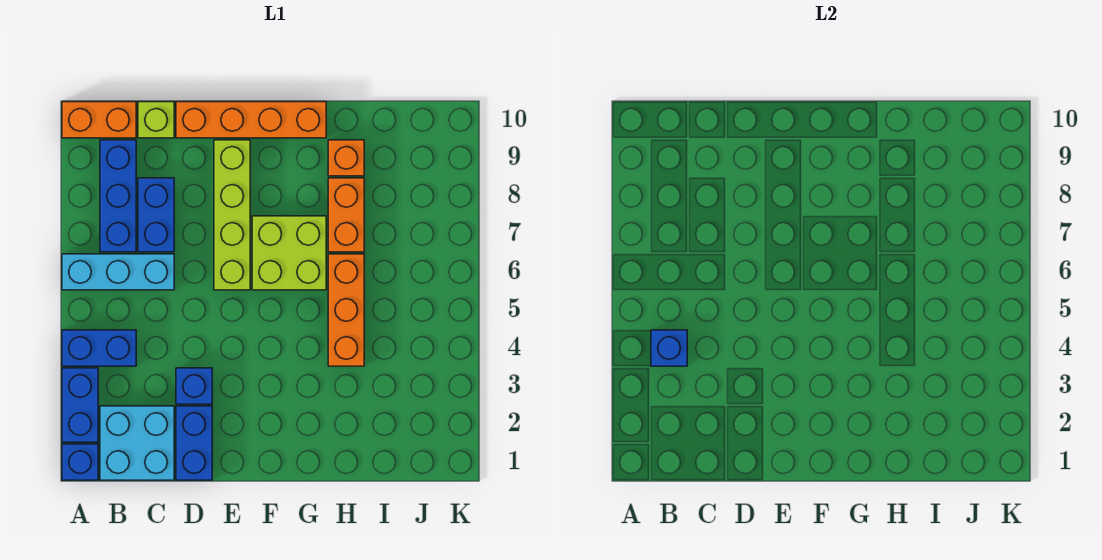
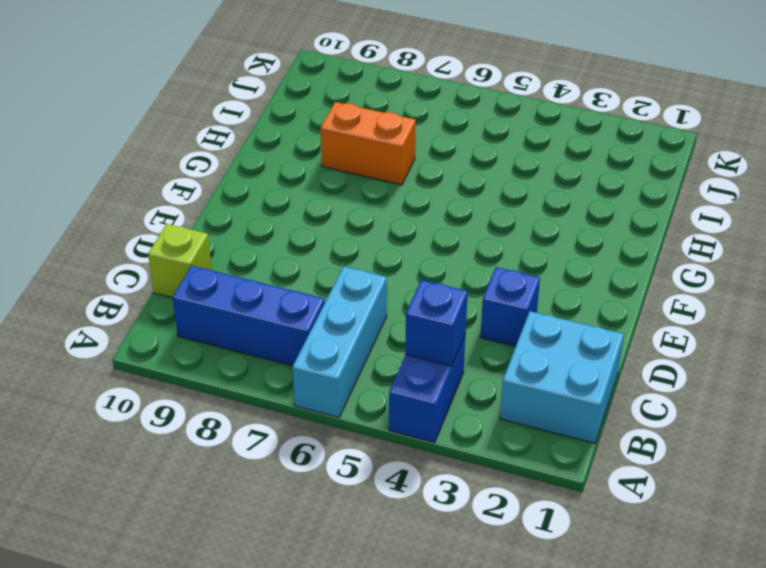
none -> blue brick A1 level 1
none -> blue brick A2:A3 level 1
none -> orange brick A10:B10 level 1

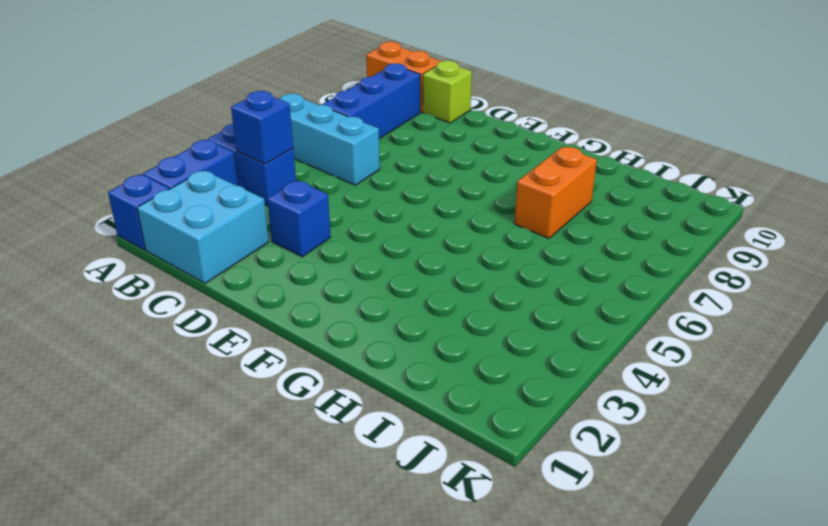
none -> blue brick C7:C8 level 1
none -> blue brick D1:D2 level 1
none -> orange brick D10:G10 level 1

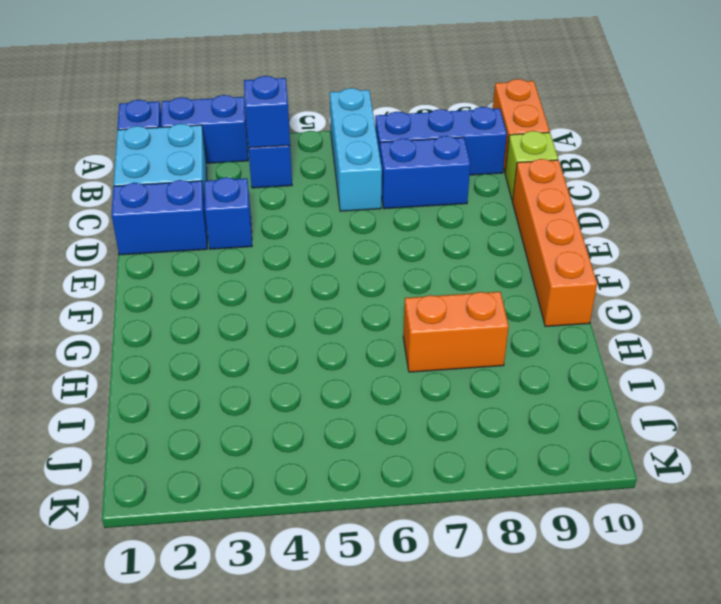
none -> lime brick E6:E9 level 1
none -> lime brick F6:G7 level 1
none -> orange brick H4:H6 level 1

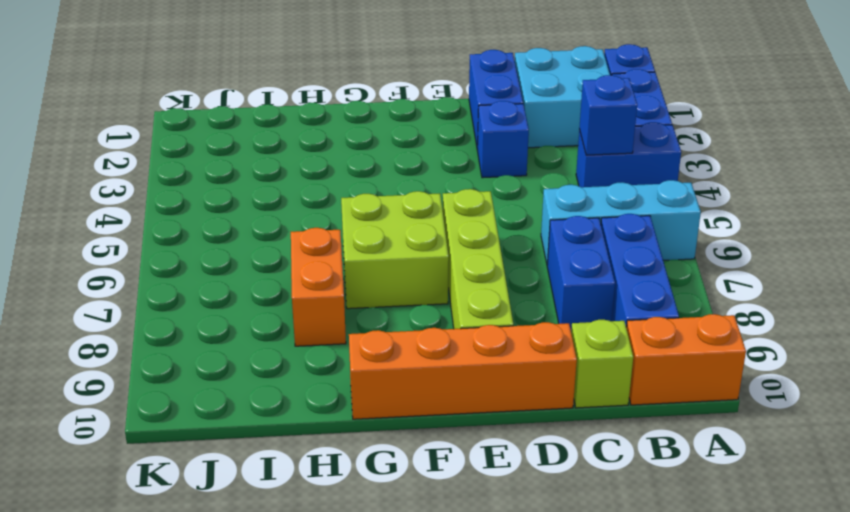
none -> orange brick H4:H6 level 1
none -> orange brick H9 level 1

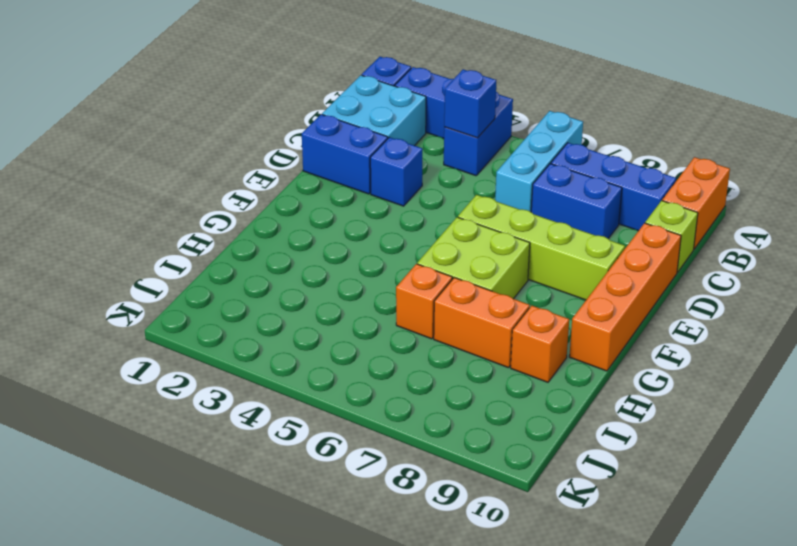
orange brick H6 level 1 -> orange brick H4:H6 level 1

